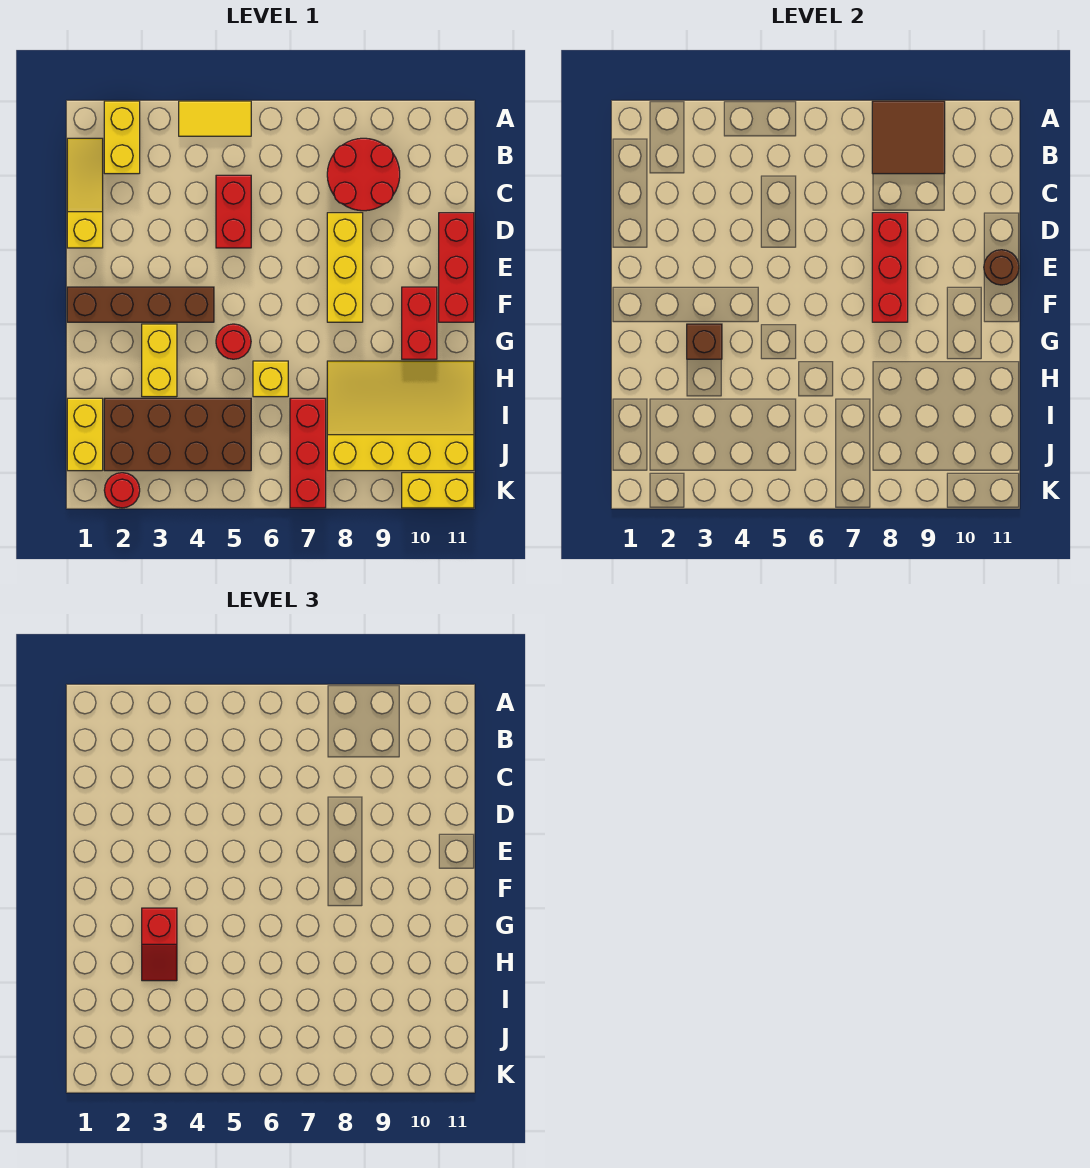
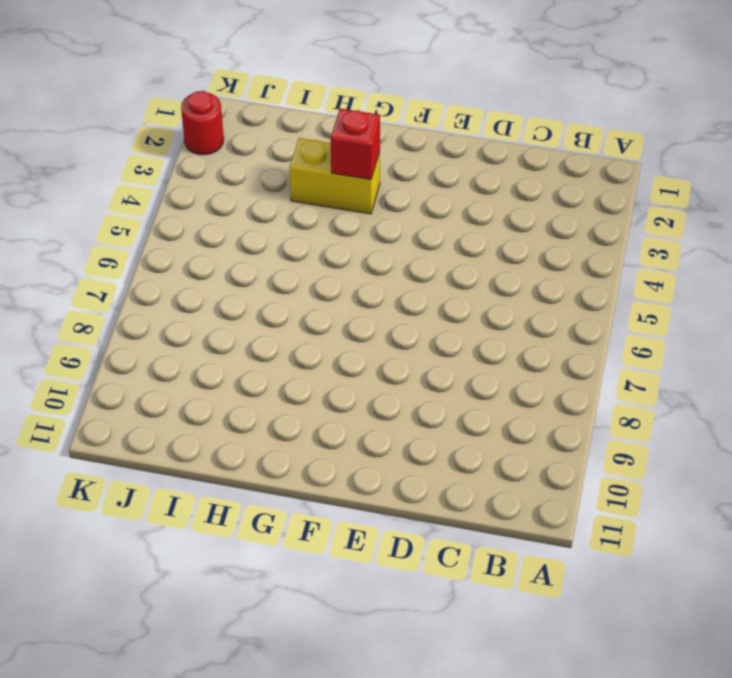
red brick G3 level 2 -> brown brick G3 level 2
none -> yellow brick A2:B2 level 1
none -> yellow tile A4:A5 level 1
none -> yellow slope B1:D1 level 1 top D

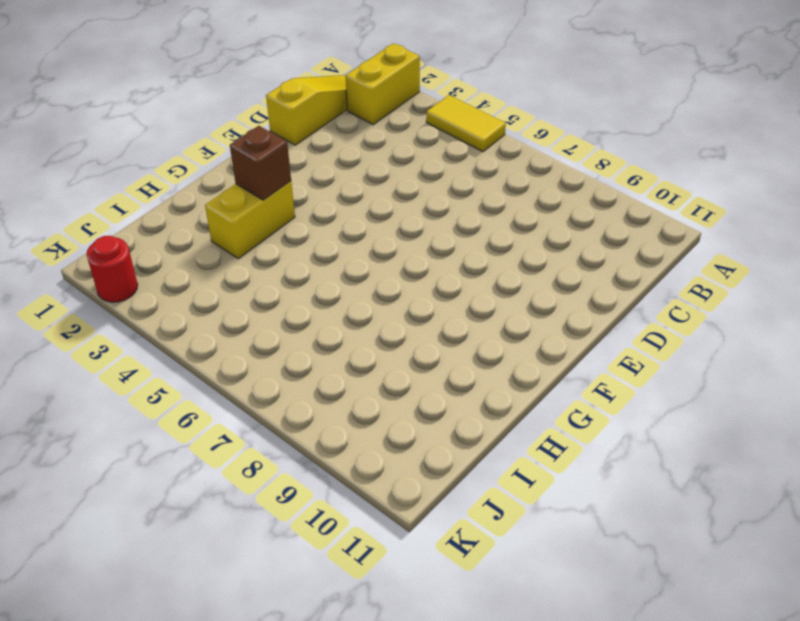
none -> red round brick B8:C9 level 1
none -> red brick C5:D5 level 1
none -> yellow brick D8:F8 level 1

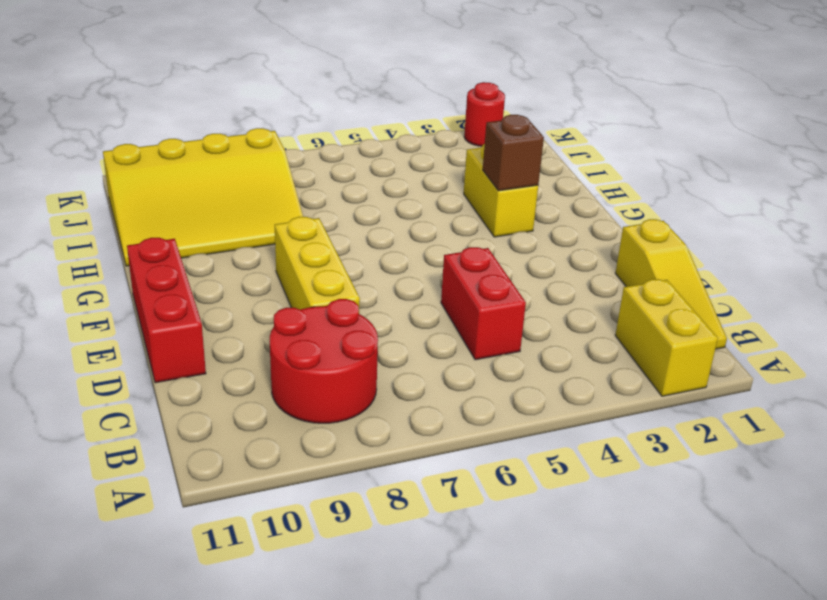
none -> yellow tile A4:A5 level 1
none -> brown brick F1:F4 level 1
none -> red brick F10:G10 level 1

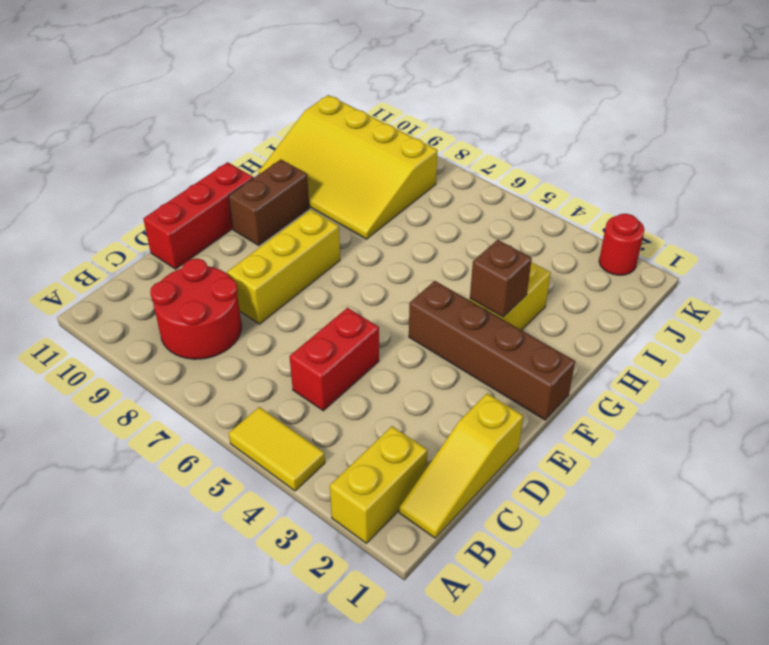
brown brick F10:G10 level 1 -> red brick F10:G10 level 1
none -> red round brick G5 level 1
none -> yellow brick H6 level 1
none -> yellow brick I1:J1 level 1

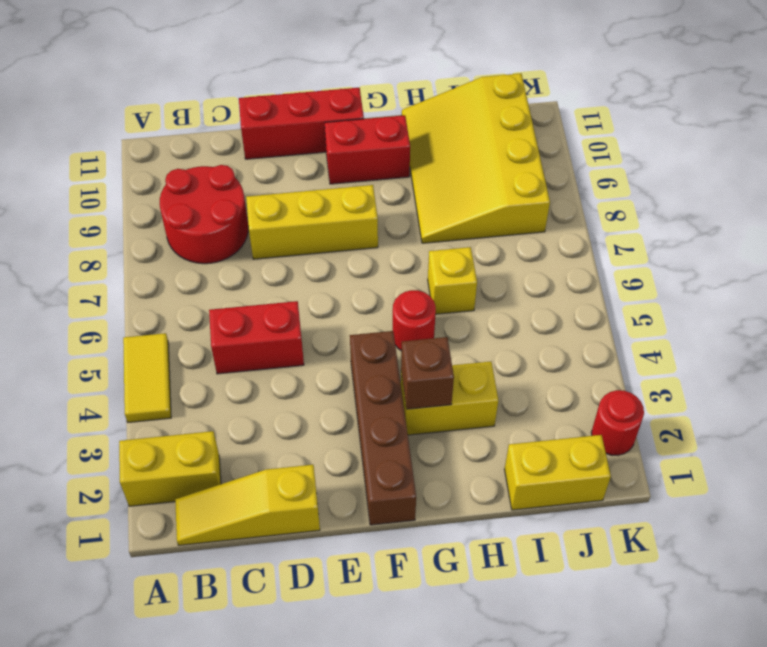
none -> brown brick I2:J5 level 1
none -> red brick I7:K7 level 1
none -> yellow brick K10:K11 level 1

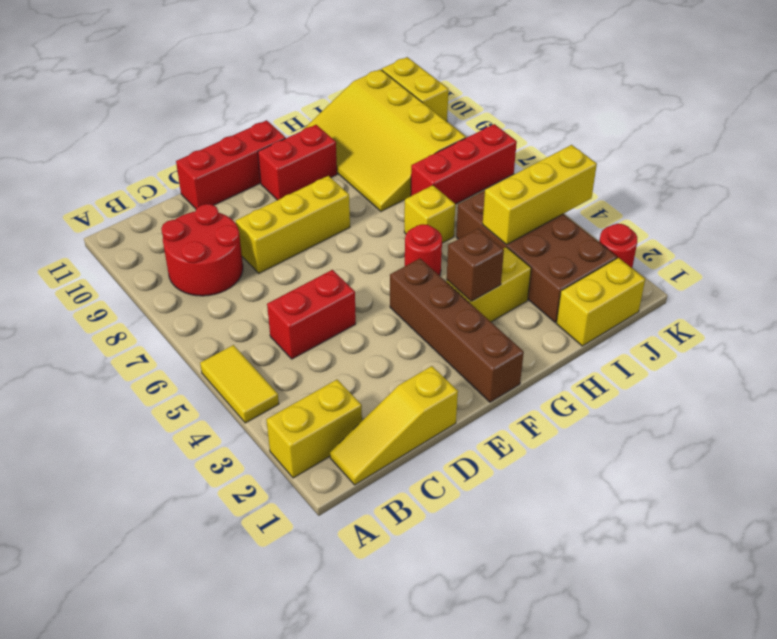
yellow brick I4:K4 level 2 -> none
none -> brown tile A8:B9 level 2
none -> red brick D8:F8 level 2
none -> brown round brick E11 level 2

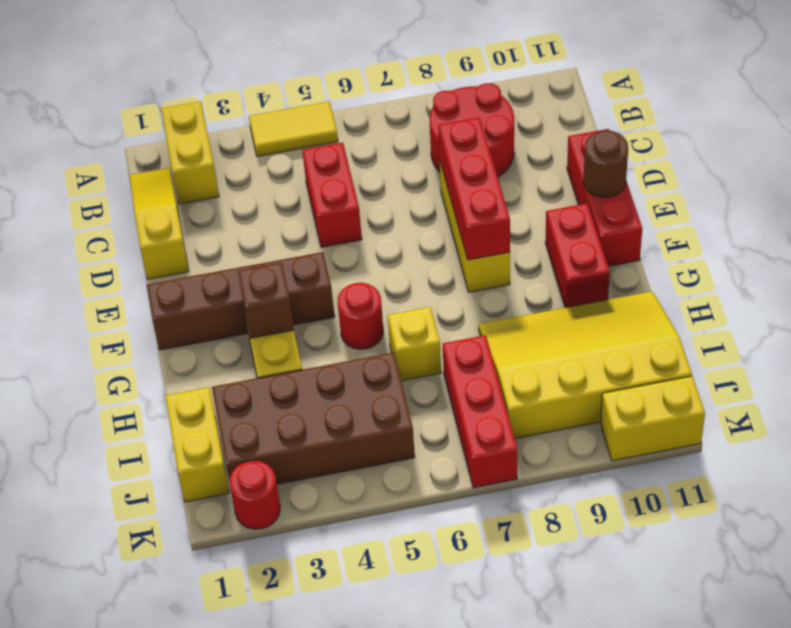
none -> brown tile A8:B9 level 2
none -> red slope G3:H3 level 3 top G

